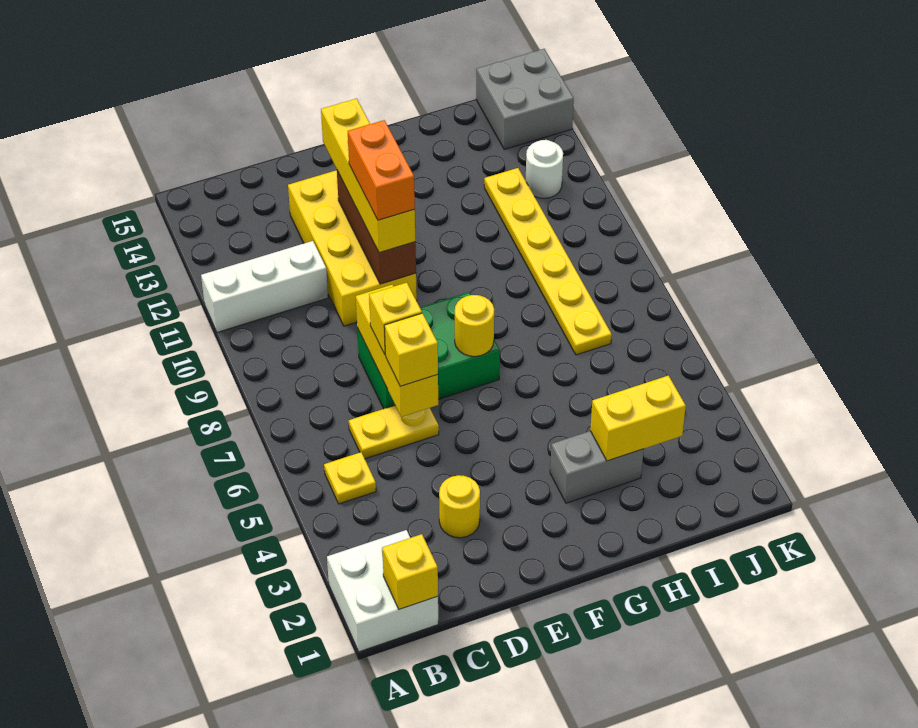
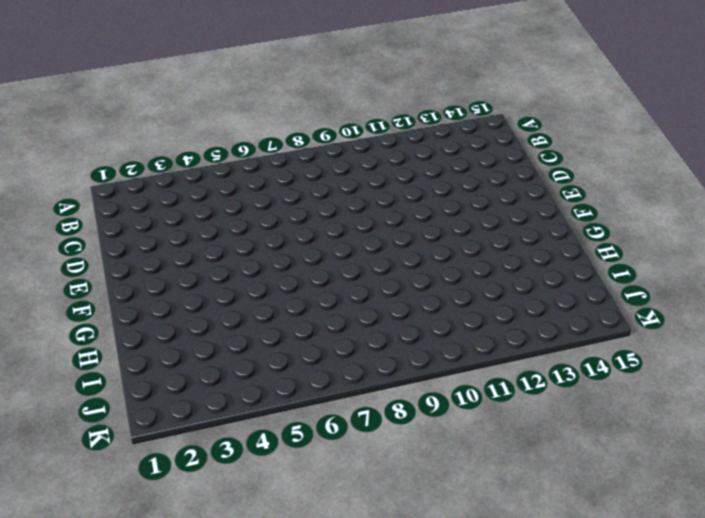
none -> white brick A1:B2 level 1
none -> white brick A11:C11 level 1
none -> yellow plate B5 level 1

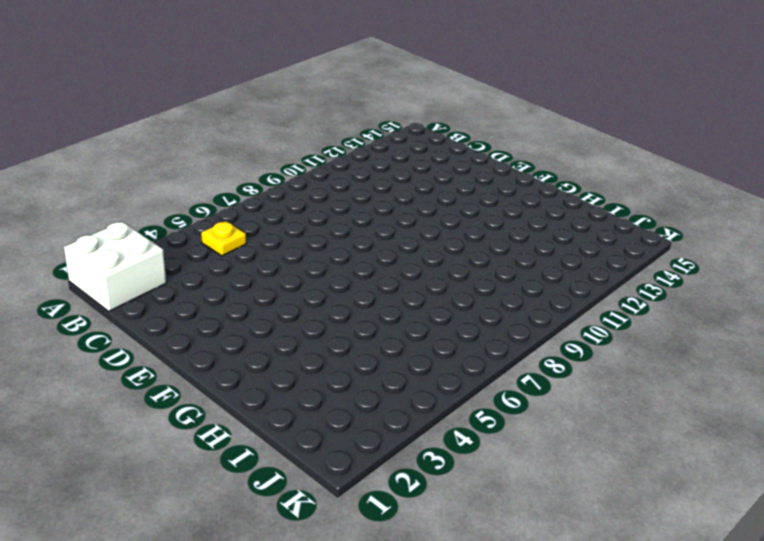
none -> white brick A11:C11 level 1
none -> yellow plate C6:D6 level 1
none -> yellow round brick D3 level 1

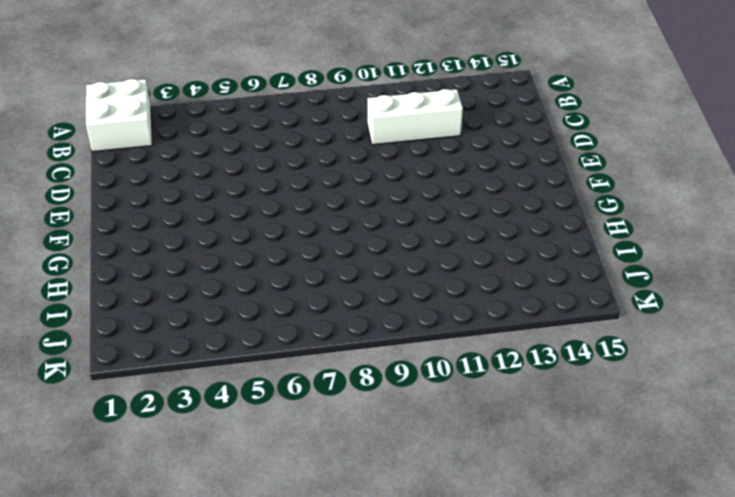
white brick C10:C12 level 1 -> white brick A11:C11 level 1
none -> yellow plate B5 level 1
none -> yellow plate C6:D6 level 1
none -> yellow round brick D3 level 1

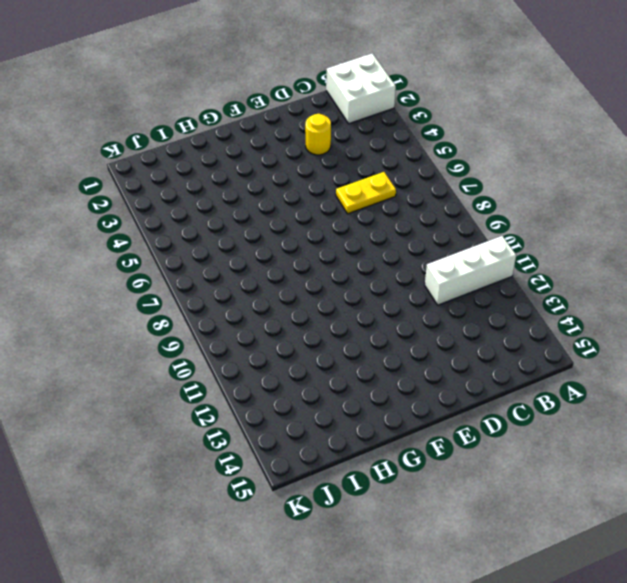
none -> yellow plate B5 level 1
none -> green brick D7:F8 level 1
none -> yellow brick D10:E13 level 1

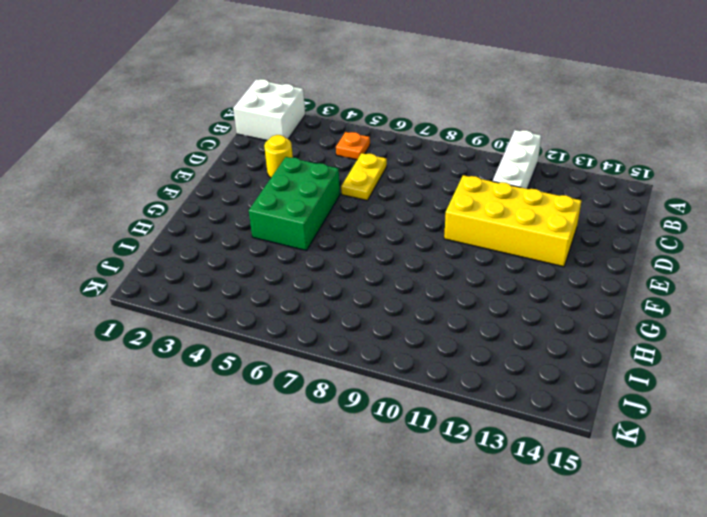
orange plate B5 level 1 -> yellow plate B5 level 1
green brick E4:G5 level 1 -> green brick D7:F8 level 1
none -> grey brick G3:H3 level 1
none -> yellow plate I7:I12 level 1
none -> white round brick J12 level 1

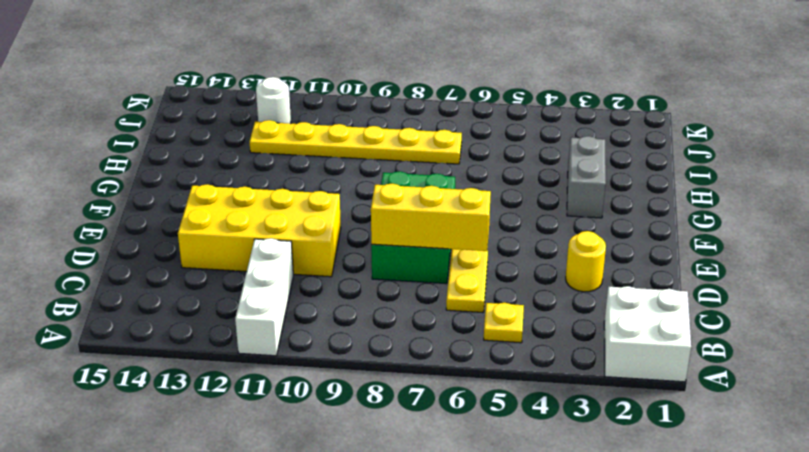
none -> grey brick J14:K15 level 1
none -> yellow brick B1 level 2
none -> brown brick E10:E12 level 2

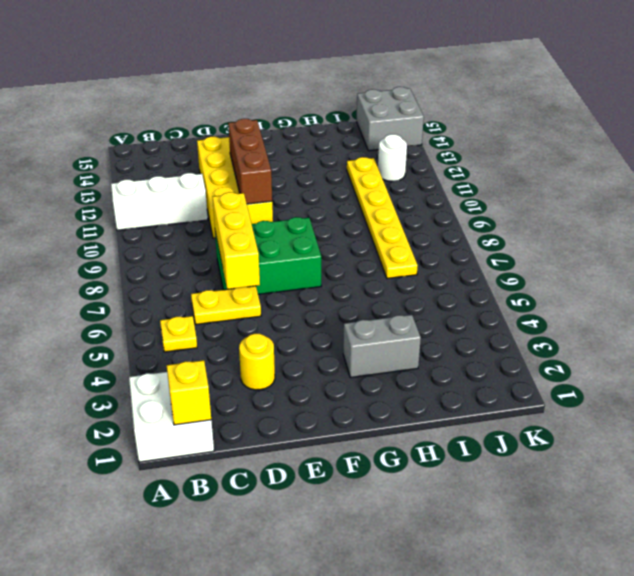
none -> yellow round brick F7 level 2
none -> yellow brick H3:I3 level 2
none -> yellow brick D6 level 3

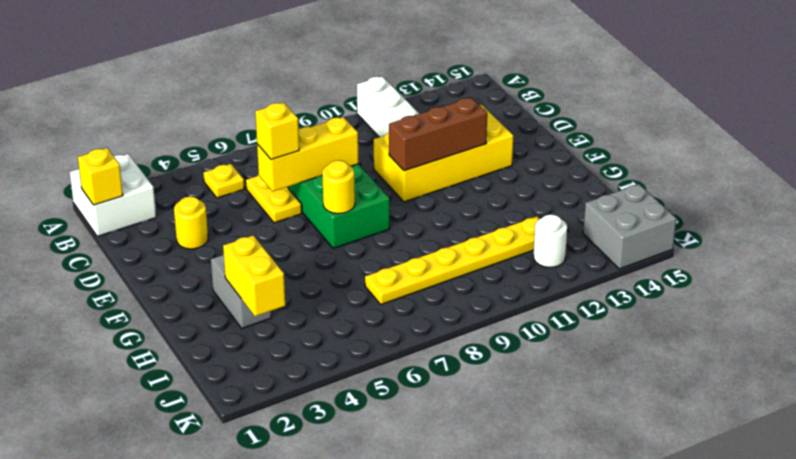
none -> yellow brick D7 level 3
none -> yellow brick E10:E13 level 3
none -> orange brick E10:E11 level 4

